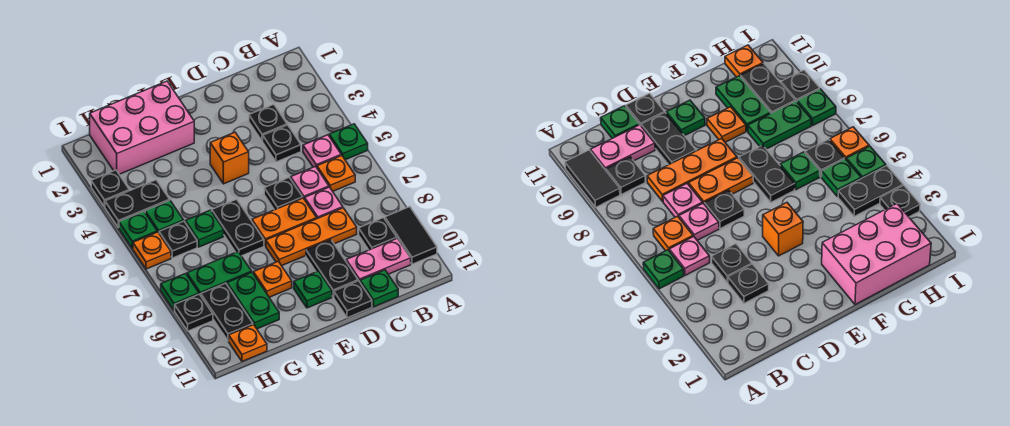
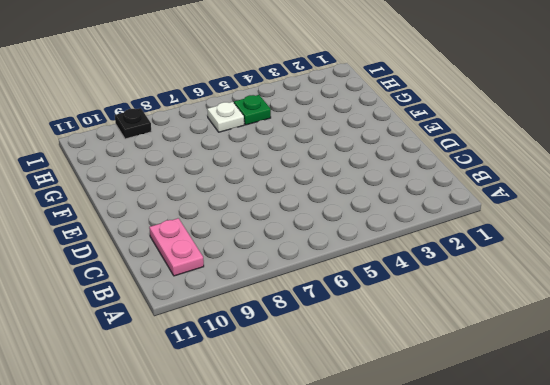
white plate H6 level 1 -> black plate H6 level 1
none -> green plate A5 level 1
none -> black tile A9:A10 level 1
none -> pink plate B5 level 1
none -> orange plate B6 level 1

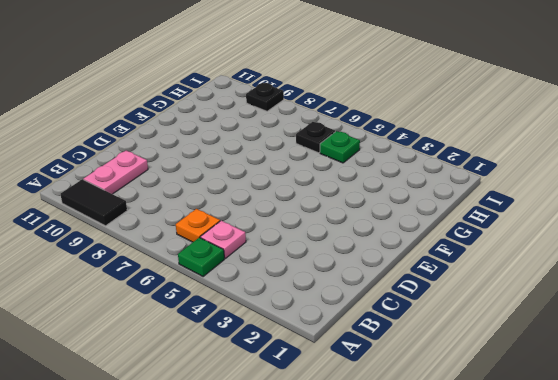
none -> black plate B9 level 1
none -> black plate C3 level 1
none -> black plate C4 level 1
none -> pink plate C6 level 1

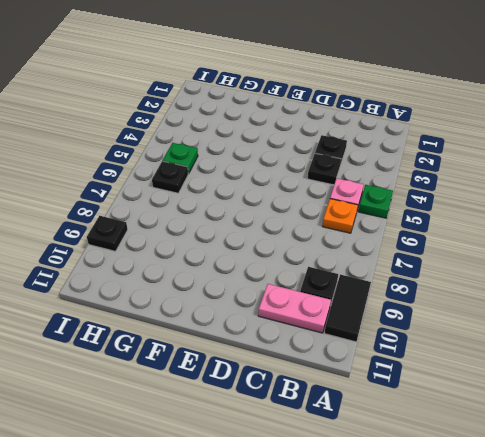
none -> pink plate C6 level 1
none -> pink plate C7 level 1
none -> orange plate C8:E8 level 1
none -> green plate C11 level 1

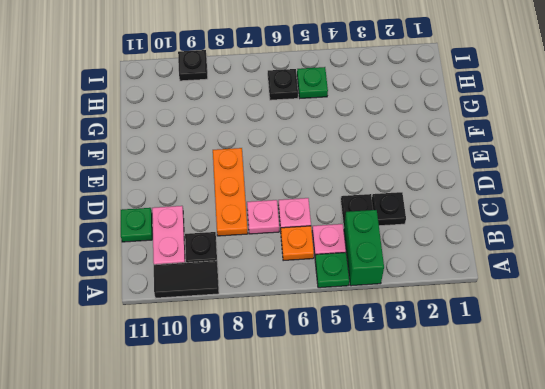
green brick A4:B4 level 1 -> none
none -> black plate D6 level 1
none -> orange plate D7:E7 level 1
none -> black plate D9:D10 level 1
none -> black plate D11 level 1

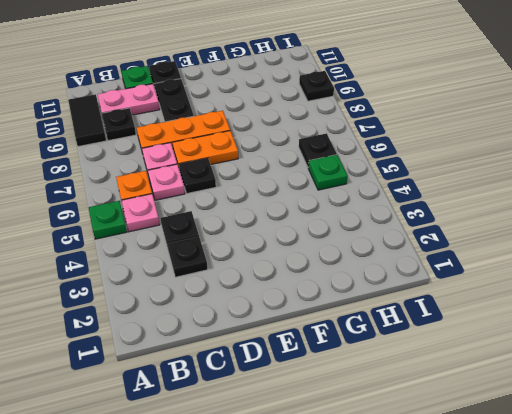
none -> orange brick E4 level 1
none -> green plate E10 level 1
none -> pink brick F1:H2 level 1
none -> black plate F6:F7 level 1

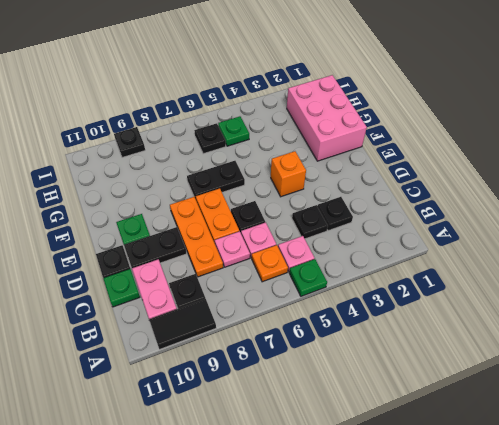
none -> orange plate F9 level 1
none -> green plate G6 level 1
none -> green plate G8:H8 level 1
none -> green plate G9:G10 level 1

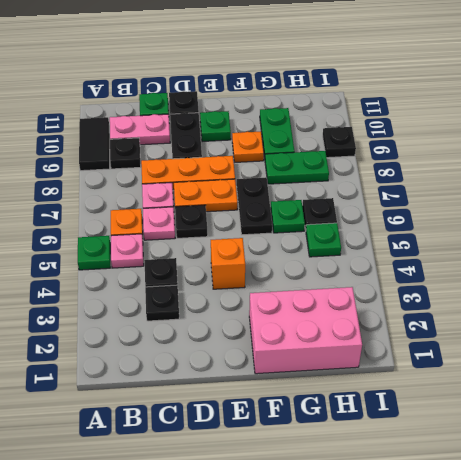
none -> black plate H4:I4 level 1
none -> black plate H9:H10 level 1
none -> orange plate H11 level 1
none -> black plate I3 level 1

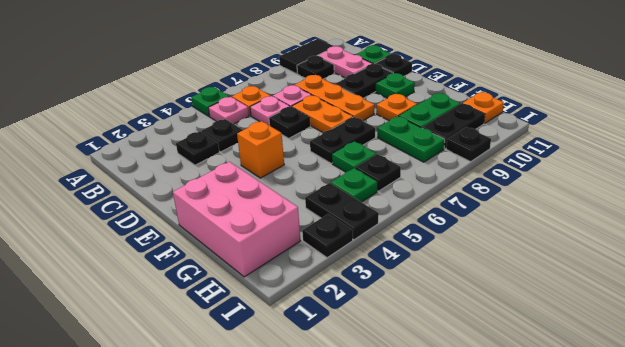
none -> green plate I5 level 1
none -> orange plate I6 level 1
none -> green plate I8 level 1

